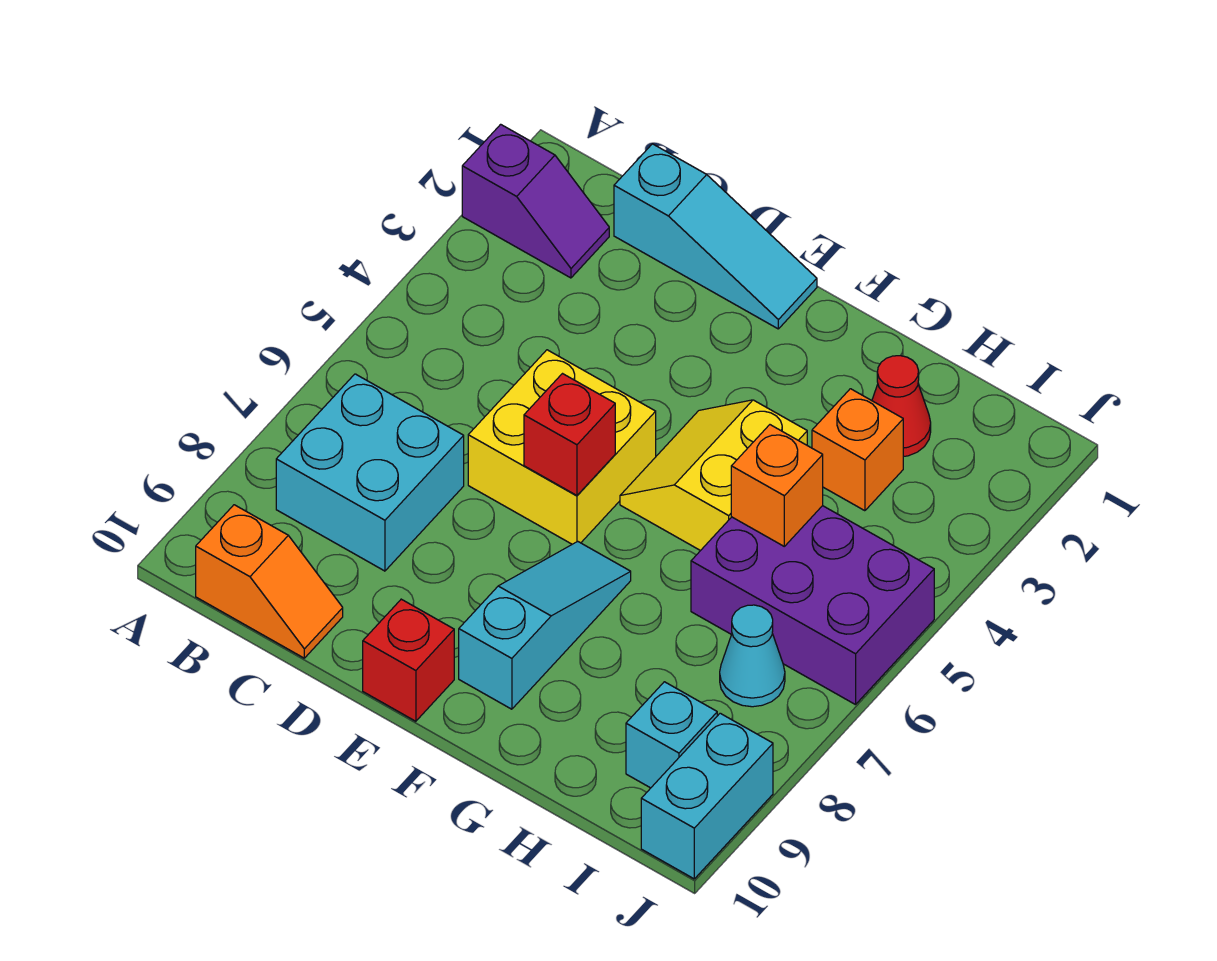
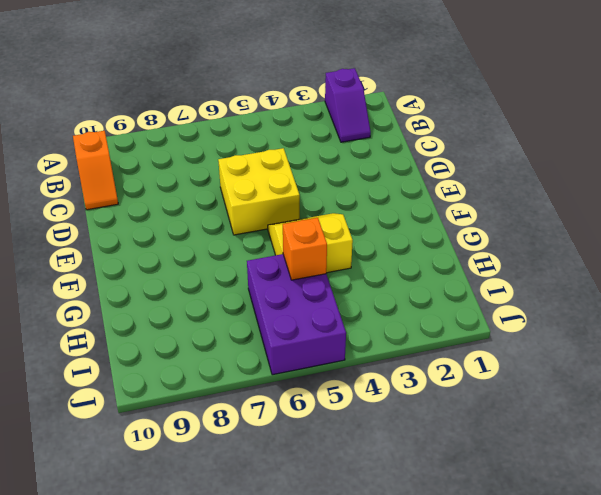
none -> cyan brick B7:C8 level 1
none -> cyan slope C1:E1 level 1 top C
none -> red brick E10 level 1

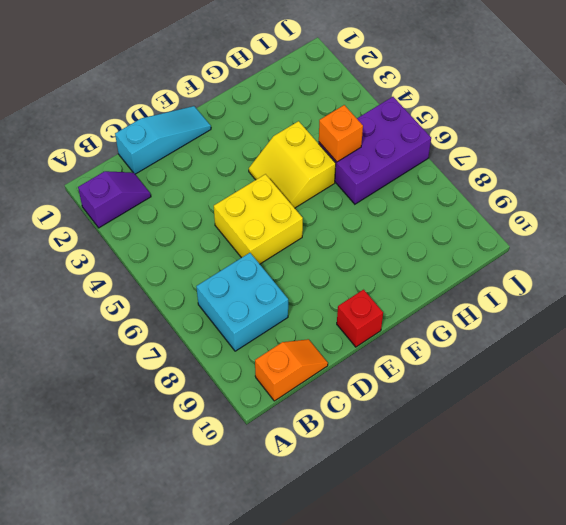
none -> cyan slope F7:F9 level 1 top 9
none -> red cone H2 level 1
none -> orange brick H3 level 1

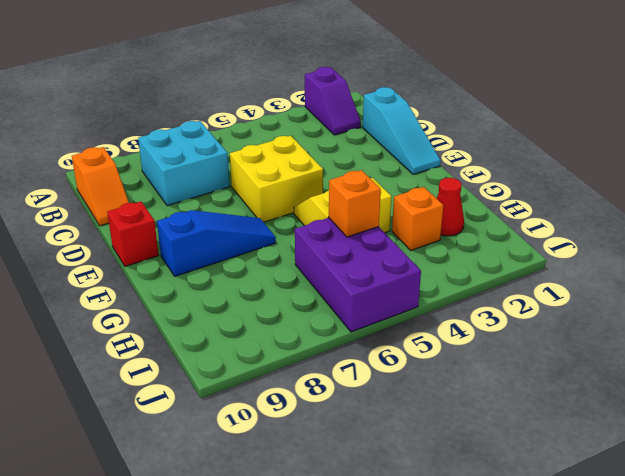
blue slope F7:F9 level 1 top 9 -> cyan slope F7:F9 level 1 top 9
none -> cyan cone I7 level 1
none -> cyan brick I9 level 1
none -> cyan brick J9:J10 level 1

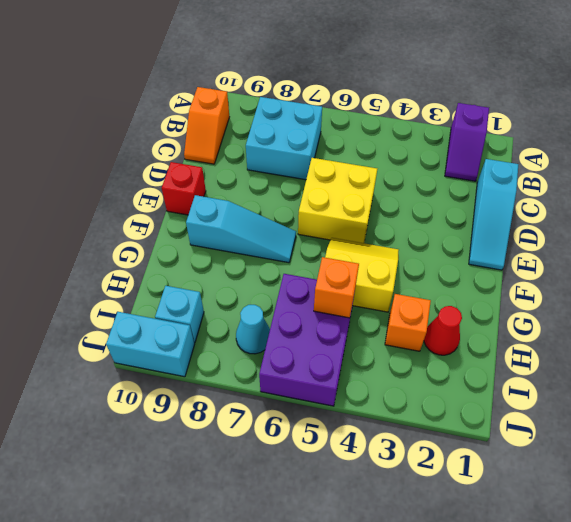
none -> red brick E6 level 2

